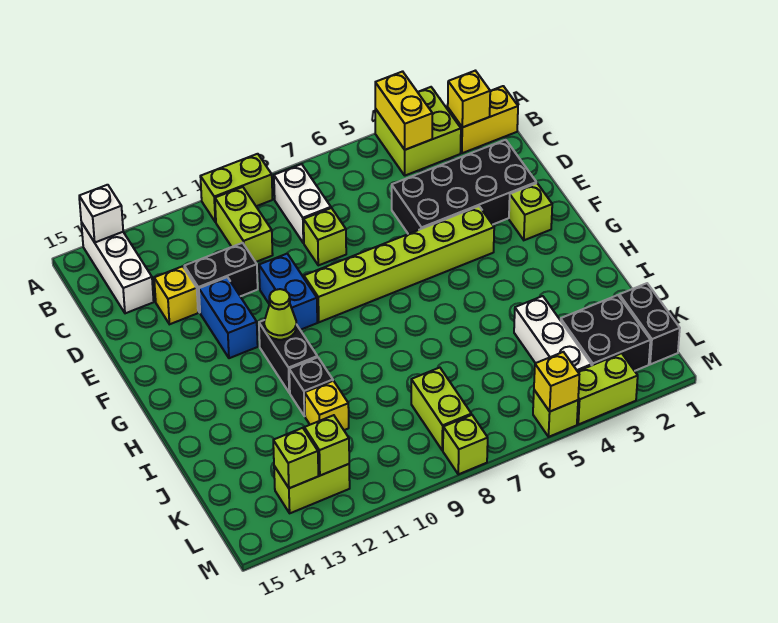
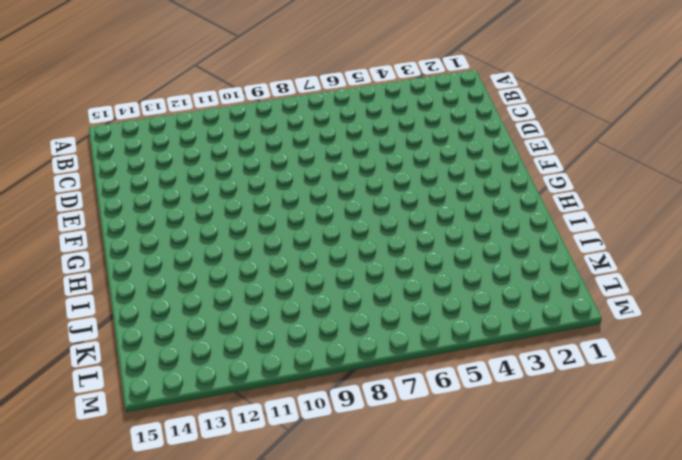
none -> lime brick A3:B4 level 1
none -> lime brick A9:A10 level 1
none -> white brick A14:C14 level 1
none -> yellow brick B1:B2 level 1

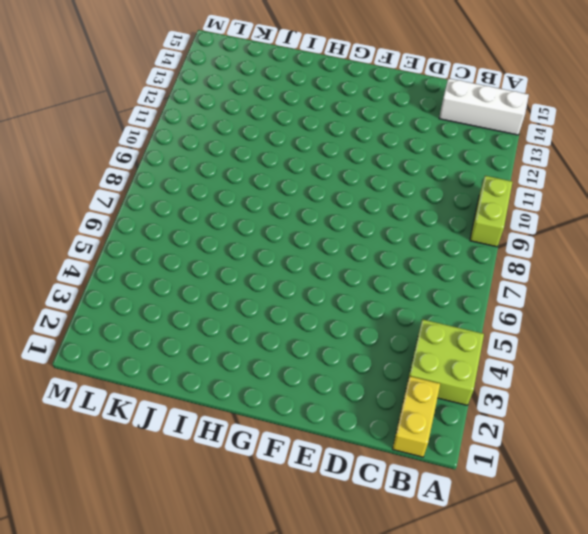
none -> white brick B8:C8 level 1
none -> lime brick B10:C10 level 1
none -> black brick D2:E5 level 1
none -> lime brick D8 level 1

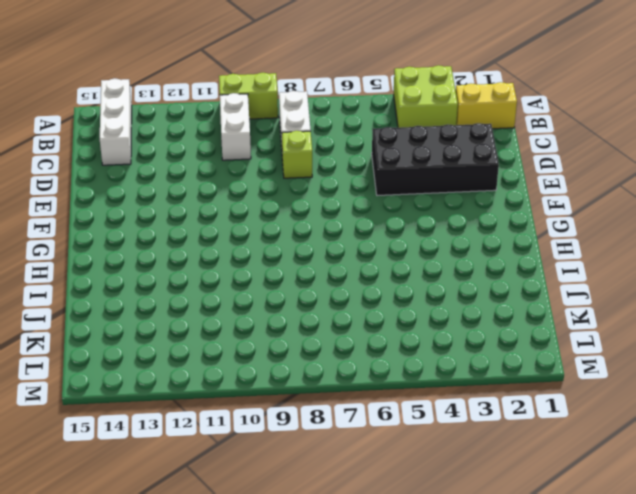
white brick B10:C10 level 1 -> lime brick B10:C10 level 1
none -> black brick D11:D12 level 1
none -> yellow brick D13 level 1
none -> blue brick E10:F10 level 1
none -> blue brick E12:F12 level 1

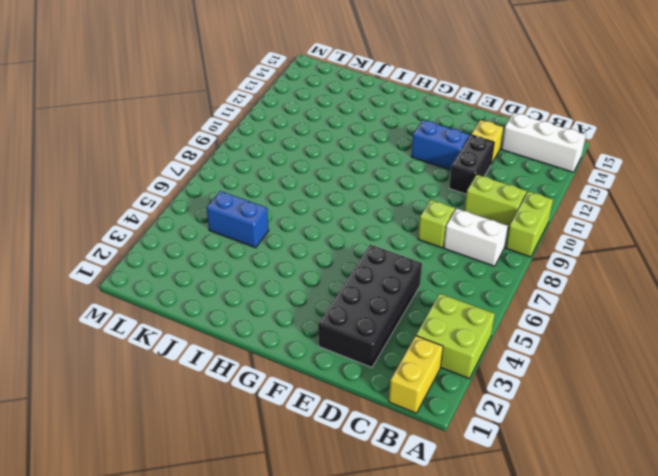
blue brick J5:K5 level 1 -> blue brick E10:F10 level 1
none -> lime brick F2 level 1
none -> lime brick F4:F9 level 1
none -> black brick G11:H11 level 1
none -> black brick I11 level 1

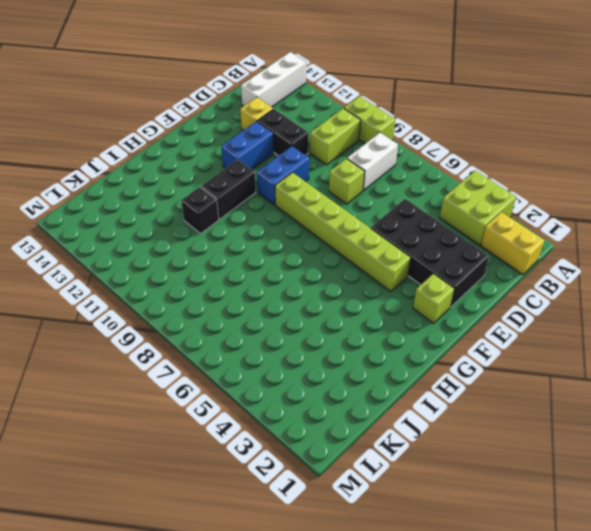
none -> white brick J4:L4 level 1
none -> yellow brick J11 level 1
none -> black brick K1:L1 level 1
none -> black brick K2:L3 level 1

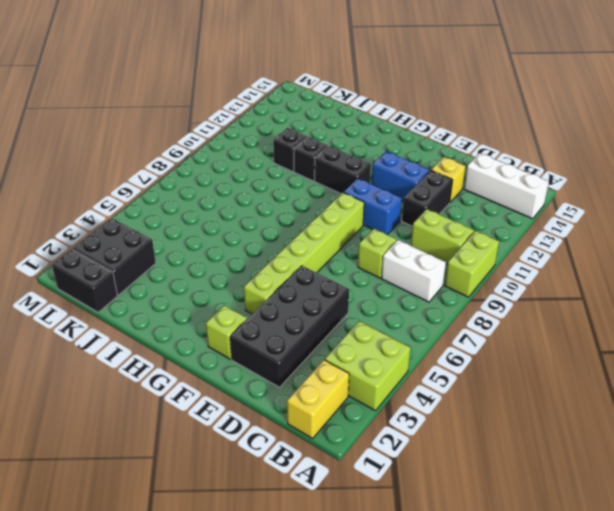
black brick J11 level 1 -> yellow brick J11 level 1
none -> white brick J4:L4 level 1
none -> lime brick K8:L8 level 1
none -> lime brick L12:L13 level 1
none -> lime brick M3:M4 level 1

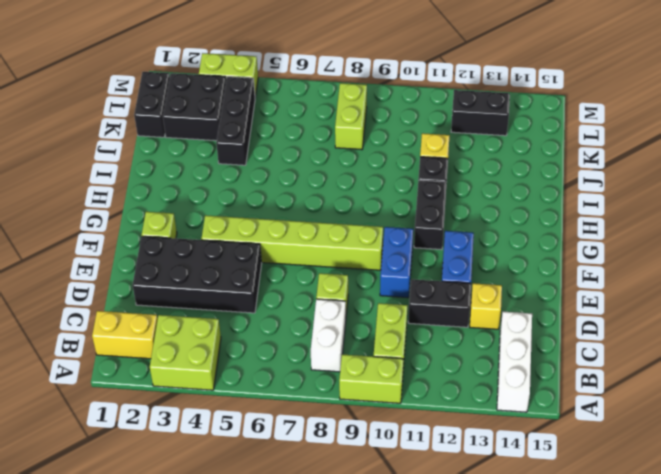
black brick J4:L4 level 1 -> white brick J4:L4 level 1
black brick L12:L13 level 1 -> lime brick L12:L13 level 1
none -> lime brick M5 level 1
none -> lime brick M8 level 1
none -> yellow brick A4:B4 level 2
none -> white brick A14 level 2

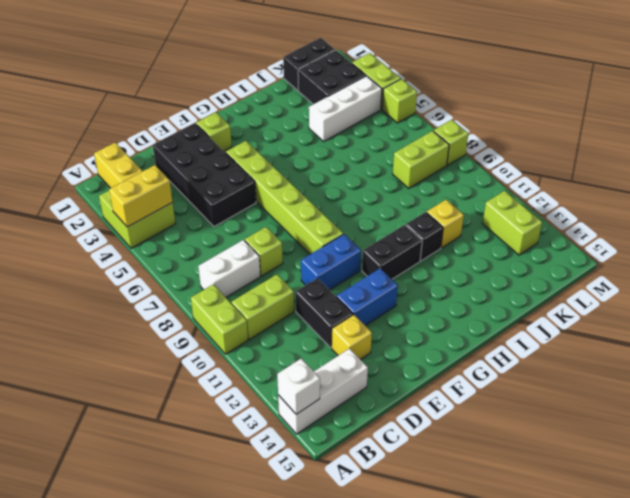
none -> yellow brick B2 level 2
none -> lime cone G11 level 2
none -> lime brick L12 level 2
none -> lime brick L13 level 2

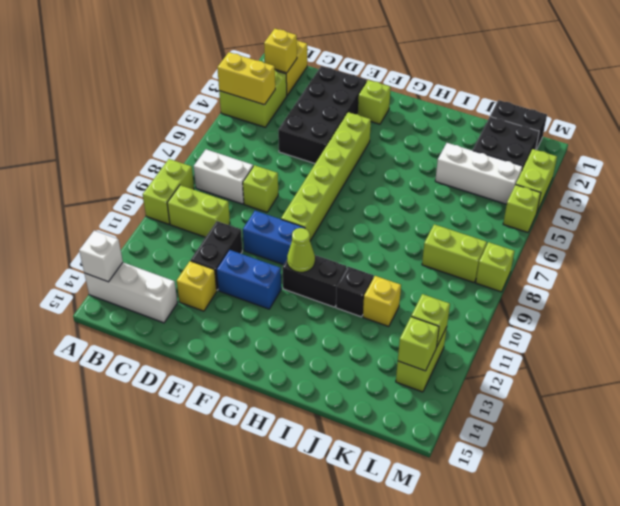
none -> yellow brick M5 level 2

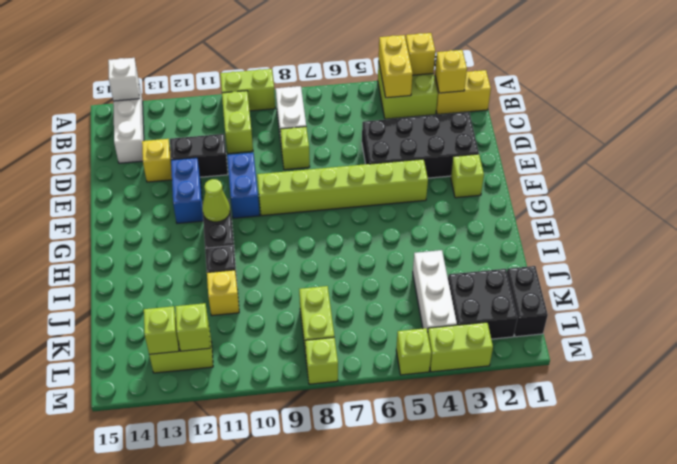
yellow brick A3 level 2 -> yellow brick M5 level 2

